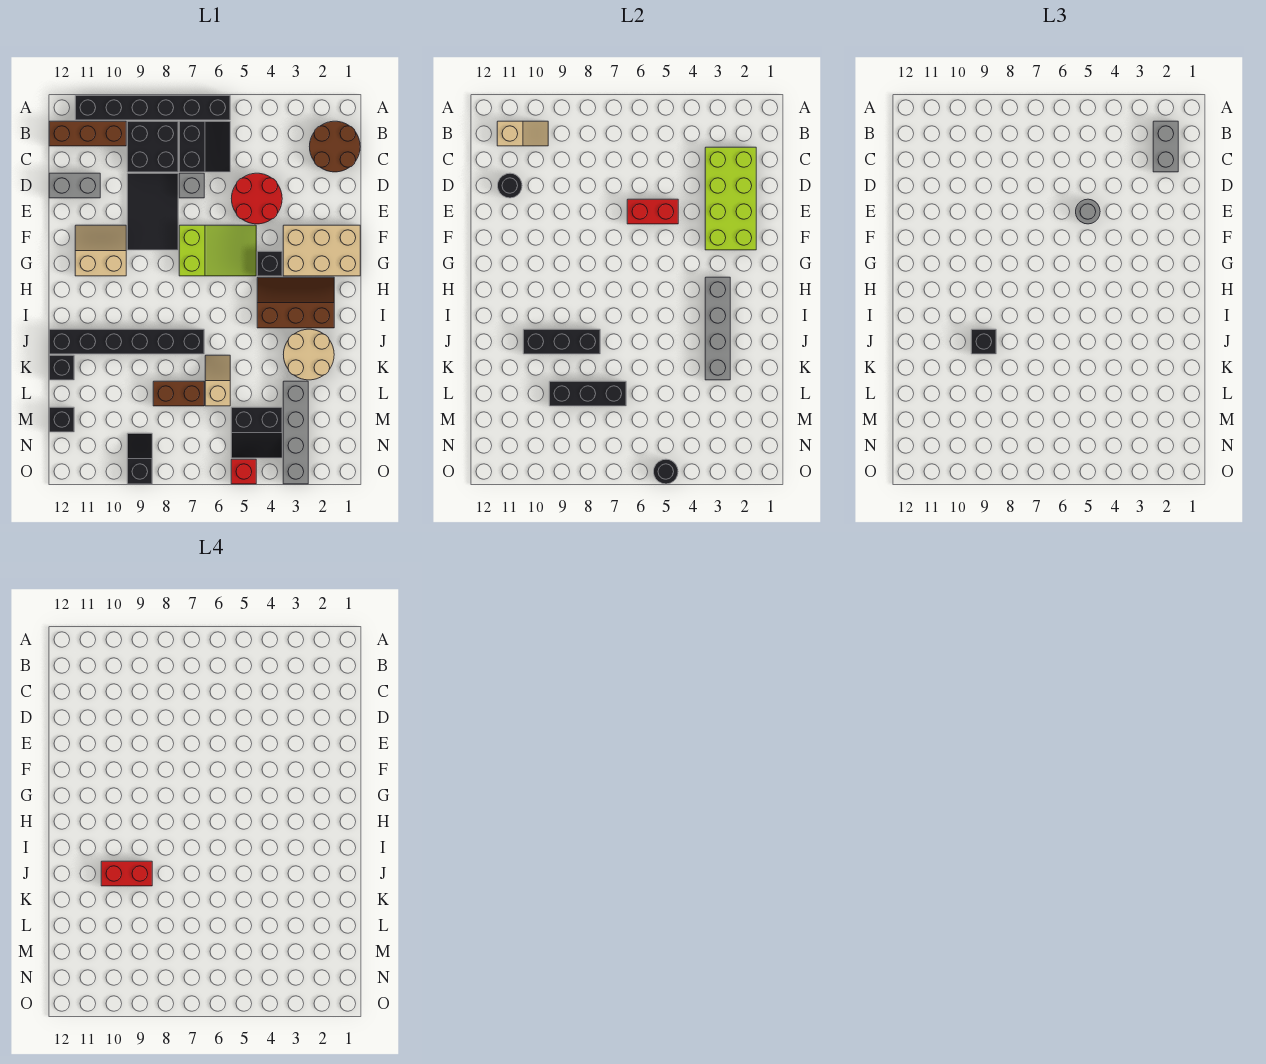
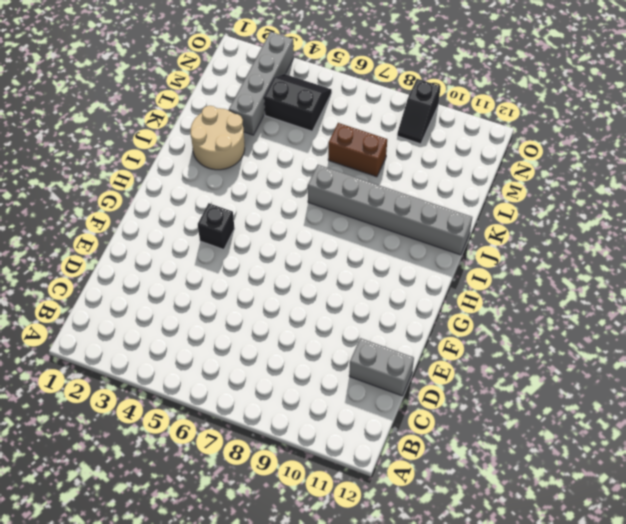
grey brick J7:J12 level 1 -> black brick J7:J12 level 1
none -> black brick A6:A11 level 1
none -> brown round brick B1:C2 level 1
none -> black slope B6:C7 level 1 top 7
none -> black brick B8:C9 level 1

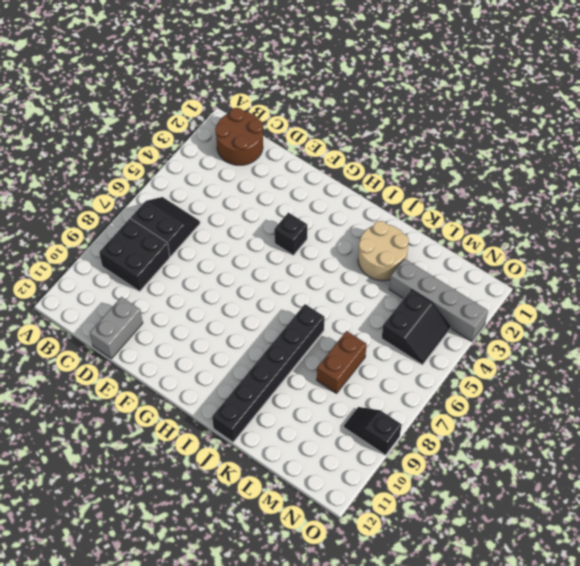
none -> black brick A6:A11 level 1
none -> brown brick B10:B12 level 1
none -> red round brick D4:E5 level 1
none -> grey brick D7 level 1

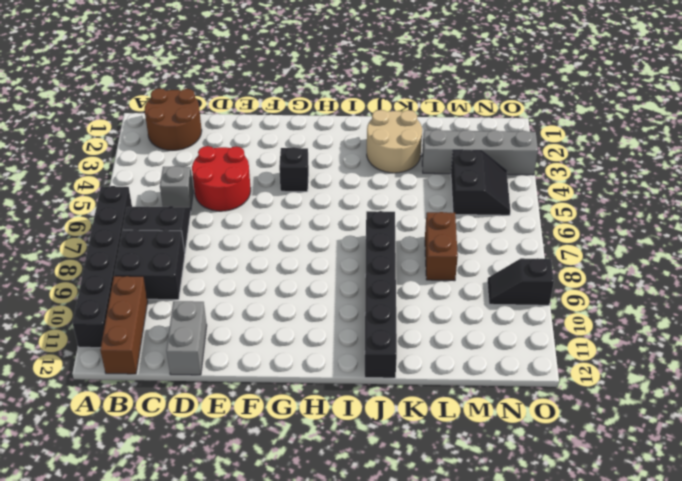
grey brick C5 level 1 -> grey brick D7 level 1
none -> black tile D8:F9 level 1
none -> tan brick F1:G3 level 1
none -> lime slope F5:G7 level 1 top 7
none -> tan slope F10:G11 level 1 top G

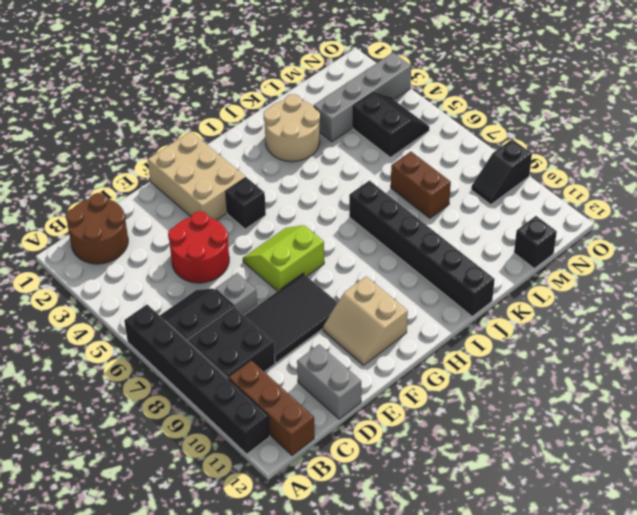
lime slope F6:G7 level 1 top 7 -> lime slope F5:G7 level 1 top 7
none -> brown slope H2:I4 level 1 top I
none -> tan slope K6:L6 level 1 top L
none -> black brick K12 level 1
none -> red brick O5 level 1

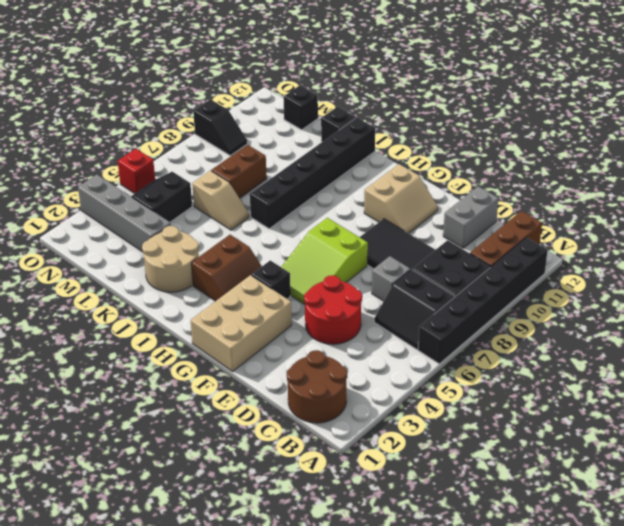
brown slope H3:I4 level 1 top I -> brown slope H2:I4 level 1 top I
none -> tan slope B10:B11 level 2 top 11
none -> lime brick C2:F3 level 2
none -> black round brick D11 level 2
none -> red brick E5:E6 level 2

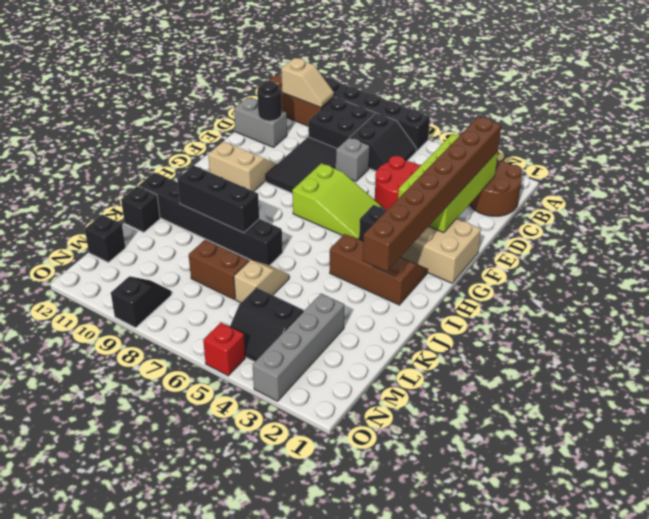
brown brick C2:J2 level 3 -> grey brick B2:C2 level 3
none -> tan round brick J2:K3 level 1
none -> red brick E5:E6 level 2
none -> grey brick H3:K3 level 2
none -> black brick L7:L9 level 2

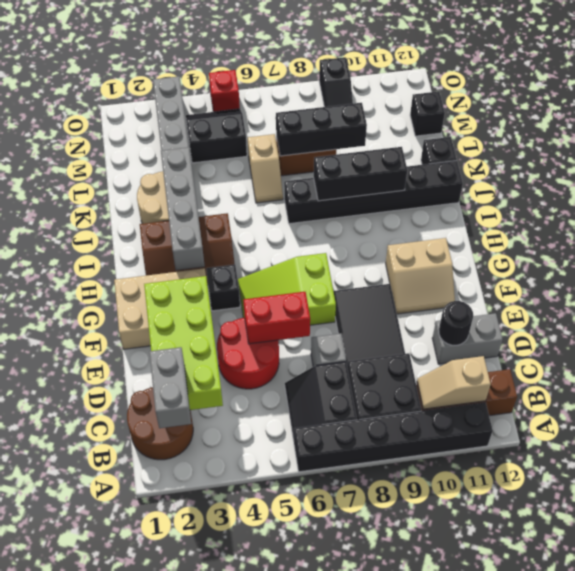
none -> black round brick O5 level 2
none -> grey round brick E5 level 3
none -> black brick J9 level 3
none -> red brick J9:J10 level 4

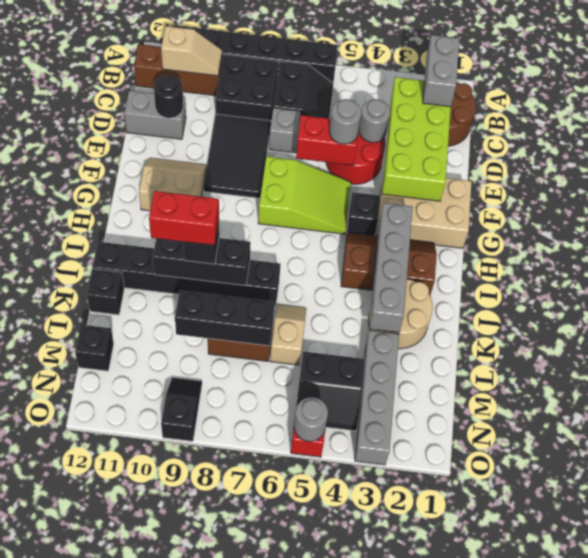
grey round brick D4 level 2 -> none
grey round brick O5 level 2 -> black round brick O5 level 2

